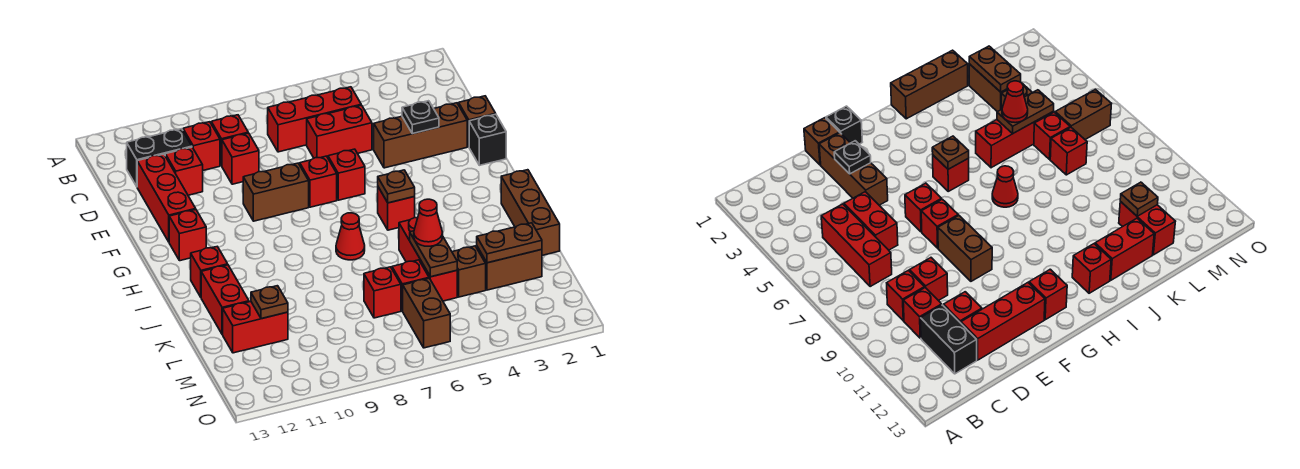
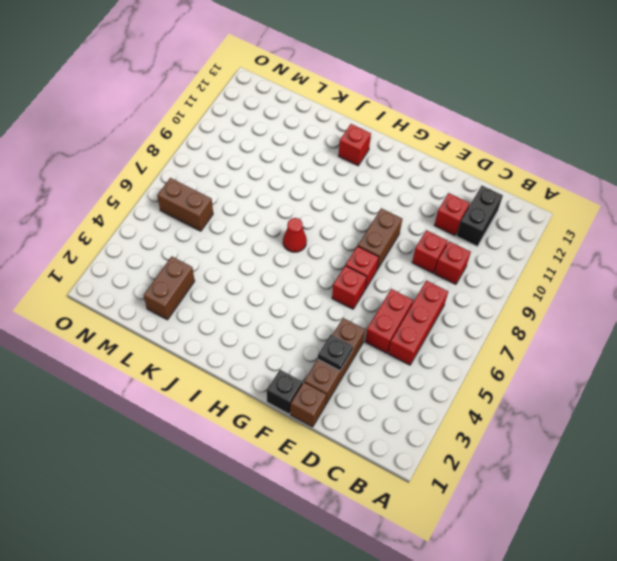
none -> red brick C10 level 1
none -> red brick D12:F12 level 1
none -> red brick G12 level 1
none -> red brick H5 level 1

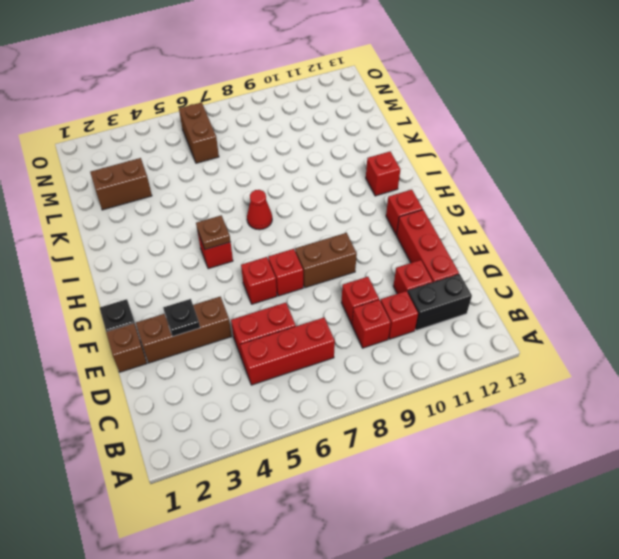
none -> brown brick I1:K1 level 1
none -> red brick J5:L5 level 1
none -> red brick J12:K12 level 1
none -> brown brick L4 level 1

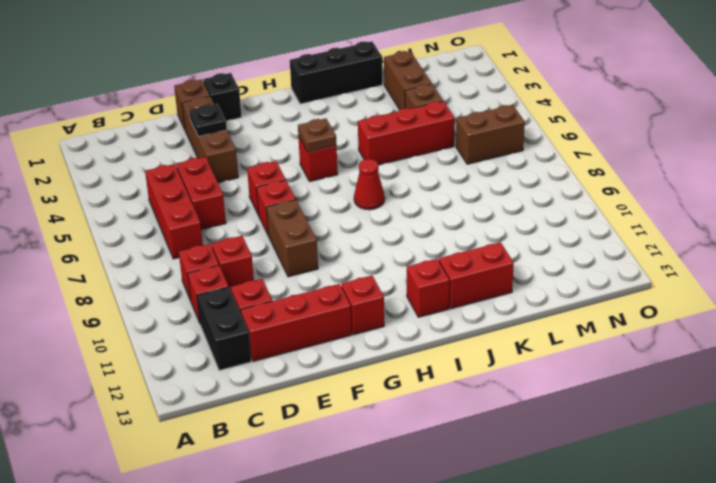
black brick I1:K1 level 1 -> brown brick I1:K1 level 1
none -> red brick L6 level 1
none -> red brick L7 level 1
none -> red brick L11:L12 level 1
none -> brown plate K5:L5 level 2

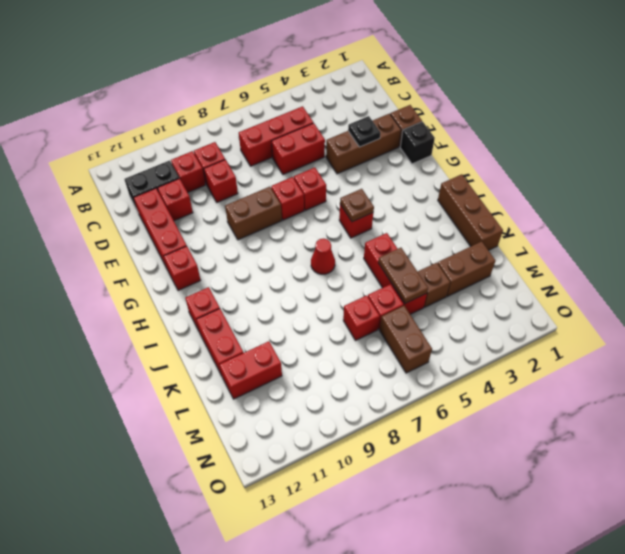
none -> brown plate L2:L3 level 2
none -> brown plate L11 level 2
none -> red cone K5 level 3

